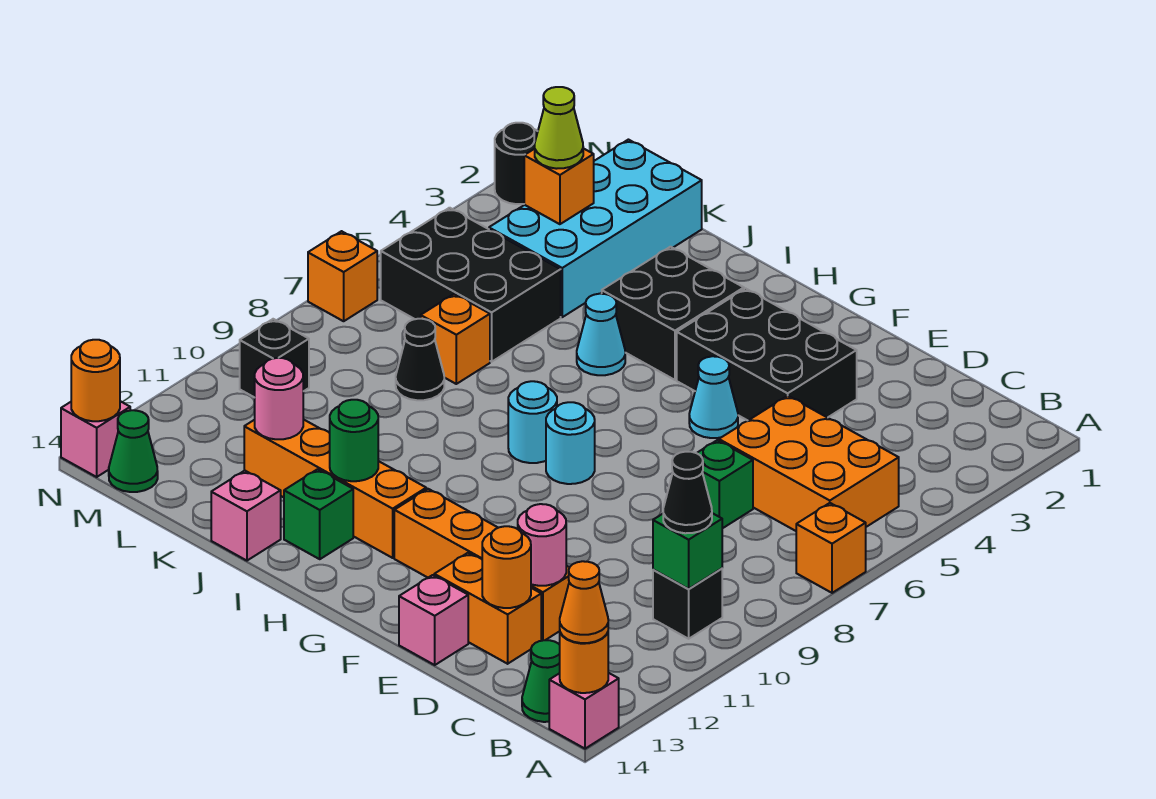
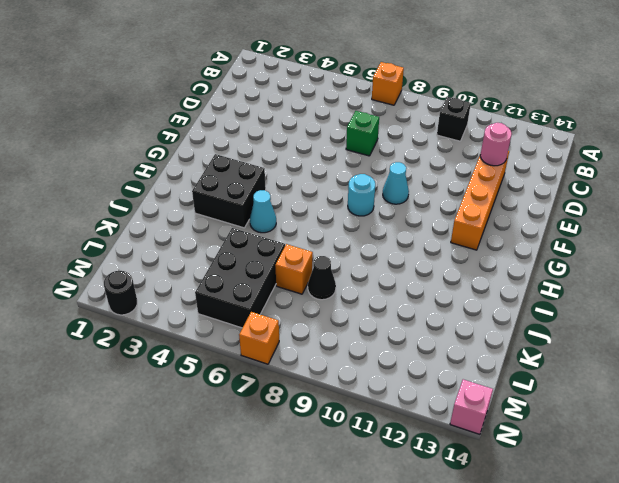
cyan cone F9 level 1 -> cyan cone F5 level 1
none -> pink brick A14 level 1
none -> orange brick B5:D6 level 1
none -> green cone B14 level 1
none -> orange brick D13:E13 level 1

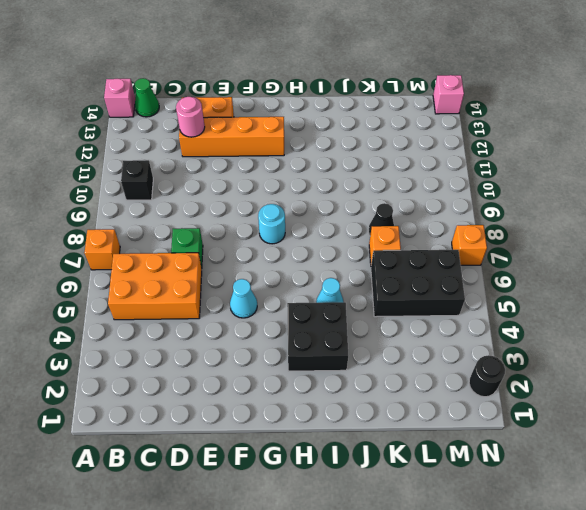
none -> black brick E3:G4 level 1
none -> pink brick E14 level 1
none -> cyan round brick H8 level 1
none -> orange brick H12:K12 level 1

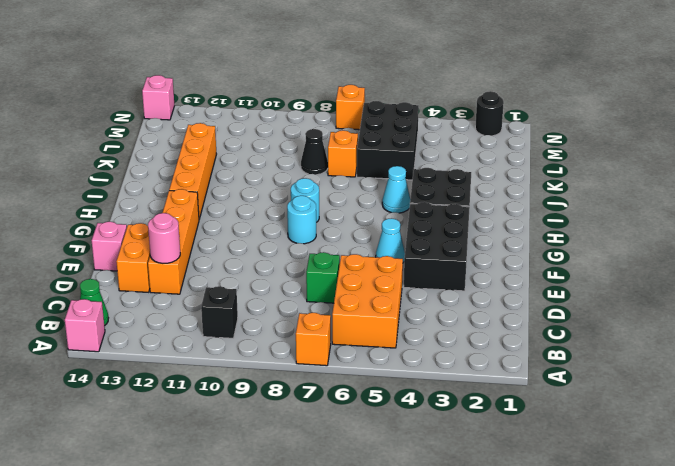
none -> green brick I13 level 1
none -> pink brick J14 level 1
none -> cyan brick K1:L4 level 1
none -> black brick M10 level 1

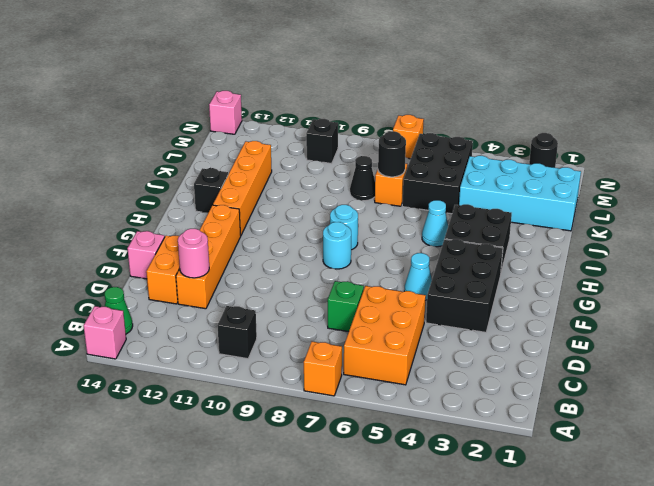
black brick I13 level 1 -> green brick I13 level 1
black round brick K7 level 2 -> none
none -> pink brick J14 level 1
none -> green cone M14 level 1
none -> orange round brick A14 level 2
none -> green brick B10 level 2

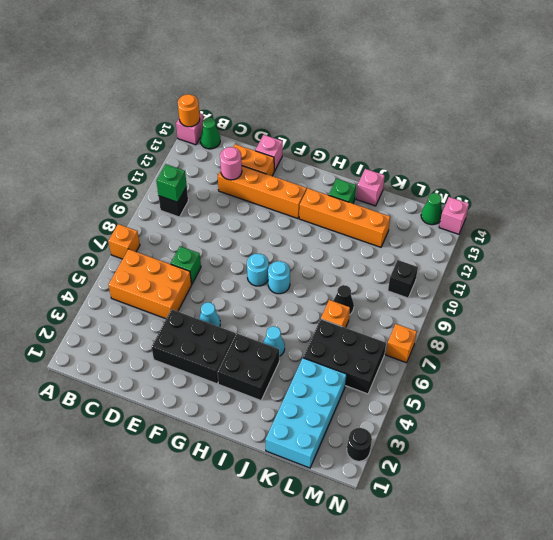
none -> orange round brick D13 level 2
none -> green round brick I12 level 2
none -> pink round brick K12 level 2
none -> orange brick L3 level 2

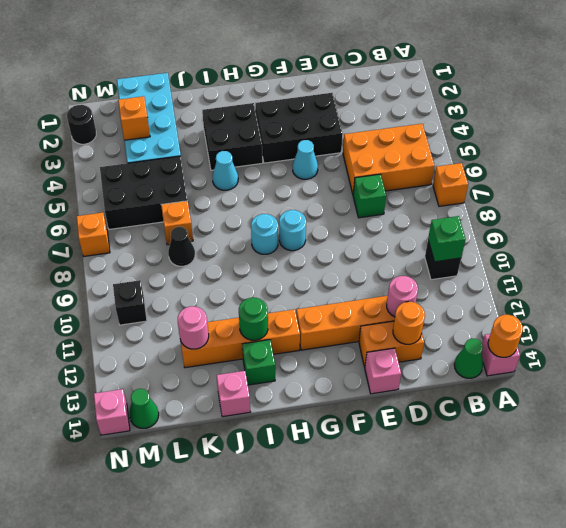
none -> orange round brick N14 level 2
none -> orange cone A14 level 3
none -> black cone B10 level 3
none -> lime cone L3 level 3

